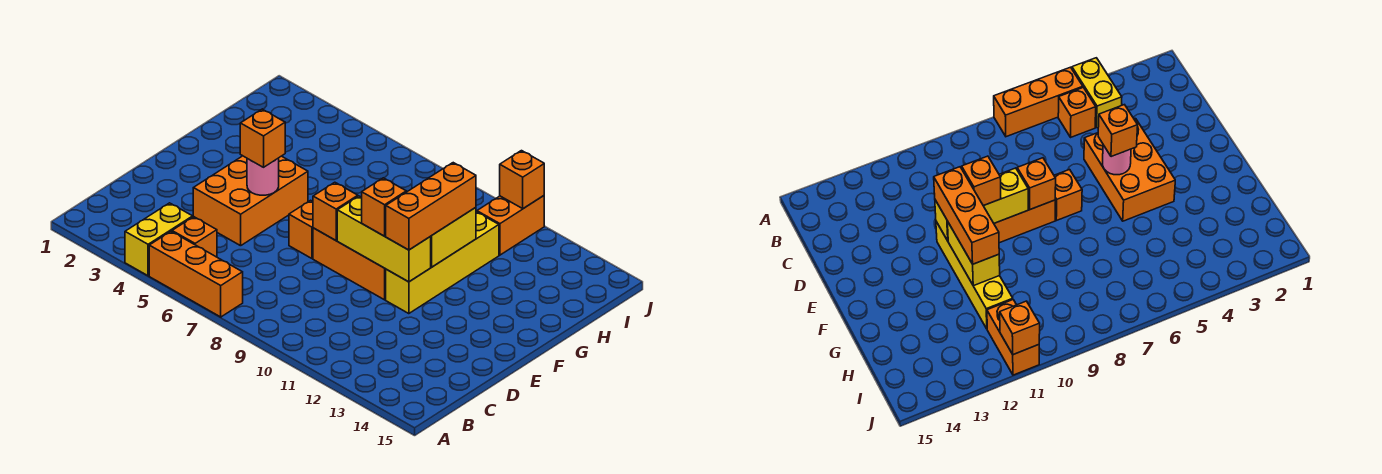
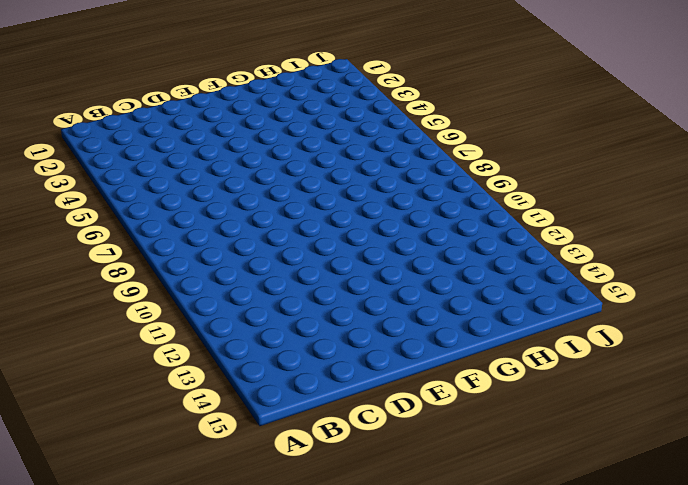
none -> yellow brick A4:B4 level 1
none -> orange brick A5:A7 level 1
none -> orange brick B5 level 1

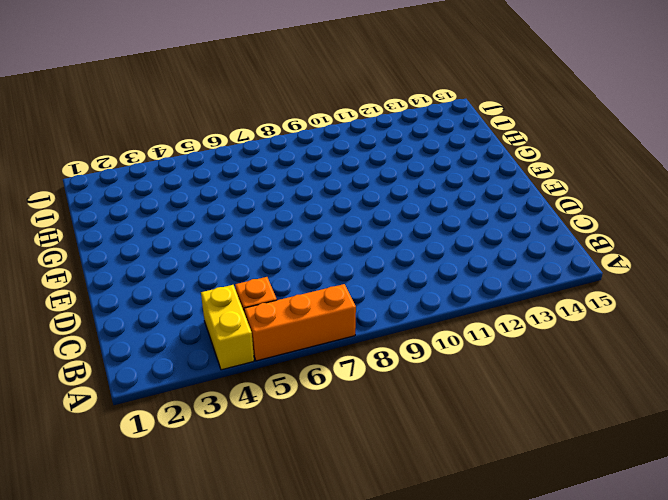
none -> orange brick D4:F5 level 1
none -> orange brick E7 level 1
none -> orange brick E8:E10 level 1

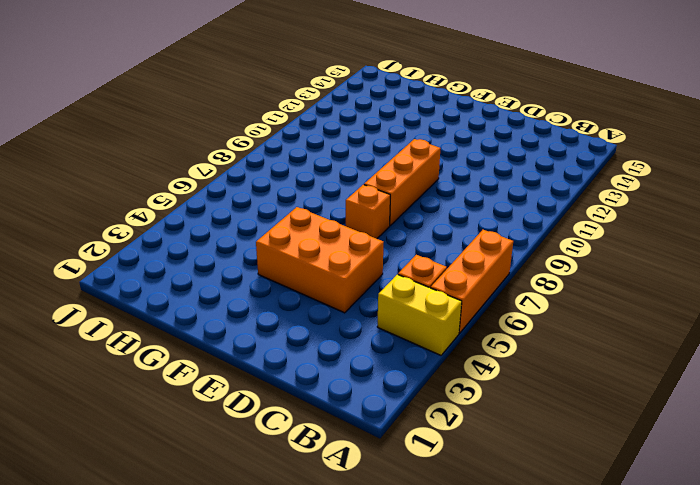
none -> yellow brick E11:H11 level 1
none -> orange brick I11:J11 level 1
none -> pink round brick E5 level 2

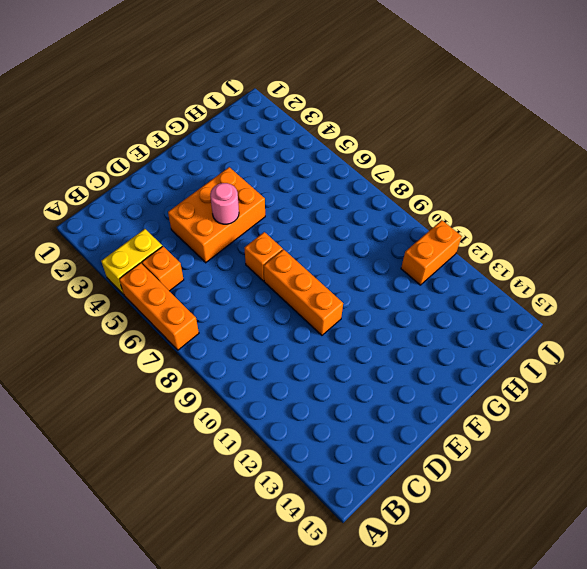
none -> yellow brick E11:H11 level 1
none -> orange brick E8 level 2
none -> yellow brick E9:E11 level 2

